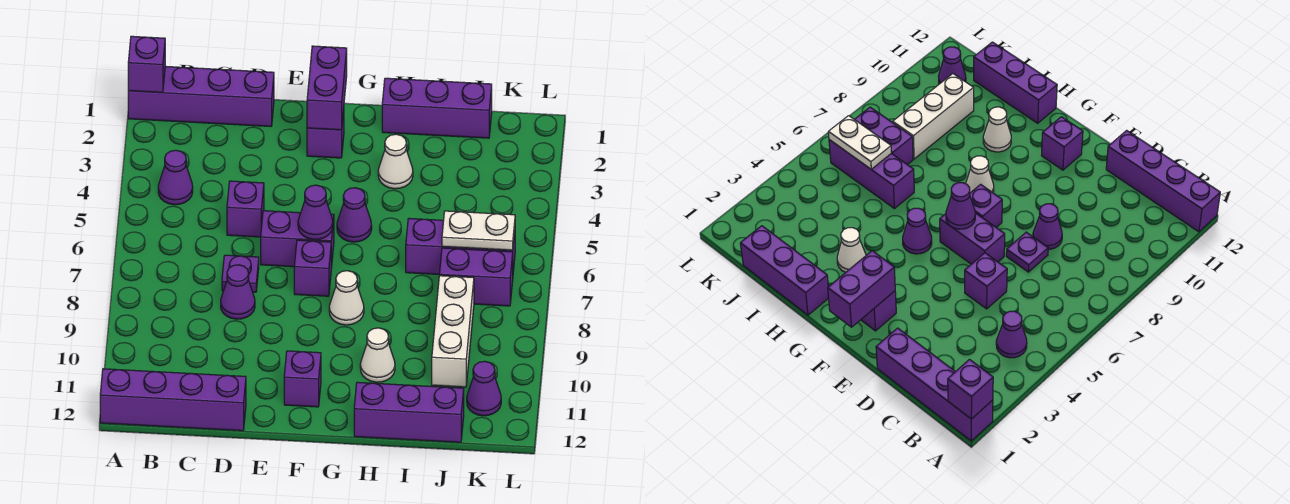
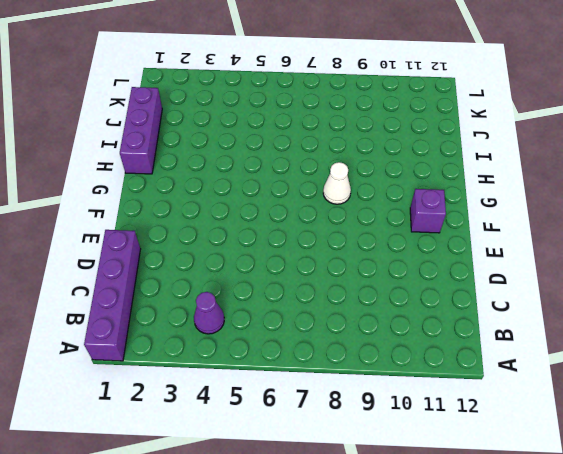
none -> purple brick A12:D12 level 1
none -> purple brick D5 level 1
none -> purple plate D7 level 1

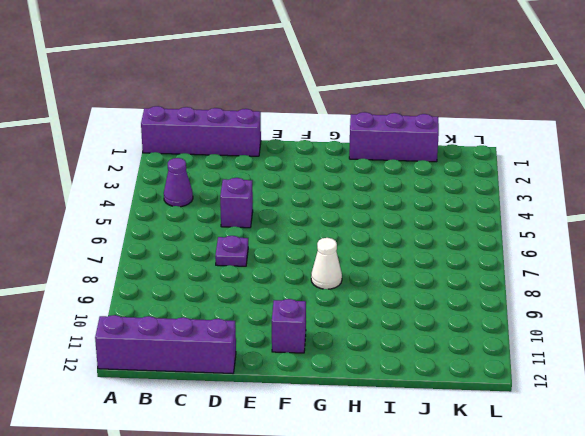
none -> purple cone D8 level 1
none -> purple brick E6:F6 level 1
none -> purple brick F2 level 1

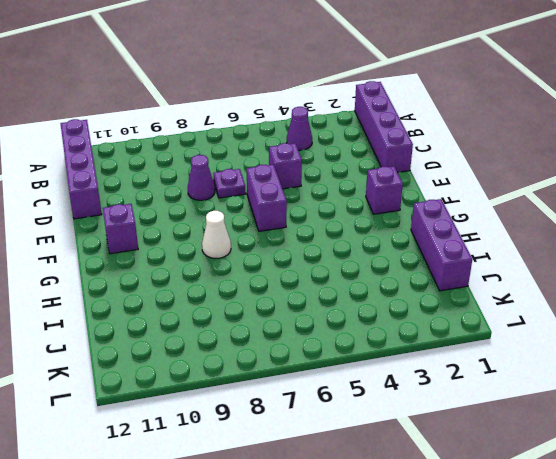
none -> purple brick F7 level 1
none -> purple cone G5 level 1
none -> white cone H3 level 1

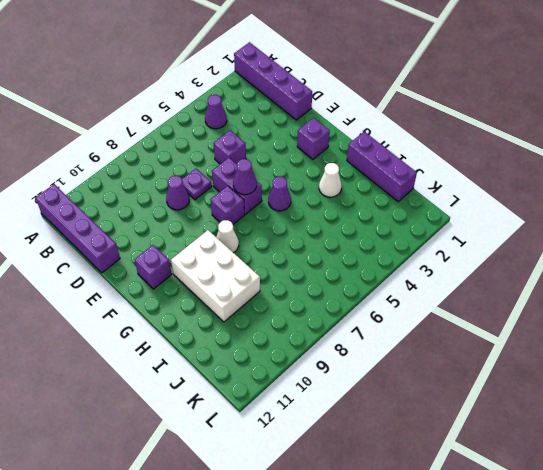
white brick G9:I10 level 1 -> white cone H10 level 1
none -> purple brick H12:J12 level 1
none -> purple brick I6:K6 level 1
none -> purple brick J7:K7 level 1

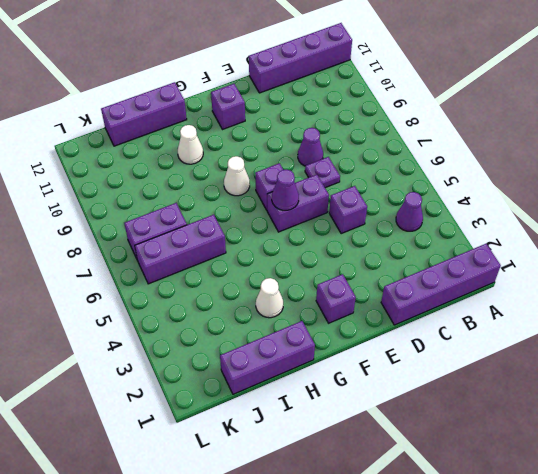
none -> purple cone G5 level 1
none -> white brick J8:J10 level 1
none -> purple cone K11 level 1

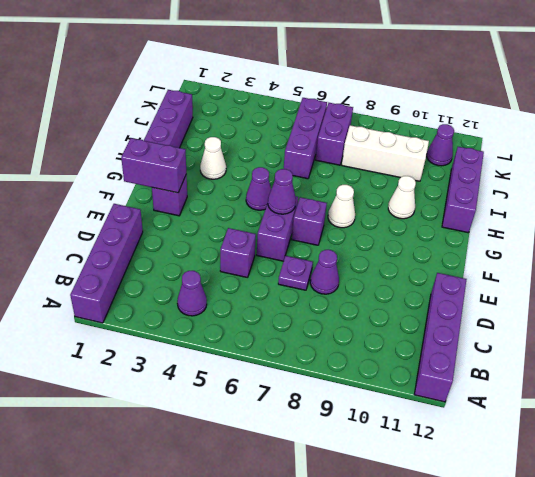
none -> purple brick F11 level 1
none -> purple brick A1 level 2
none -> white plate J6:K6 level 2

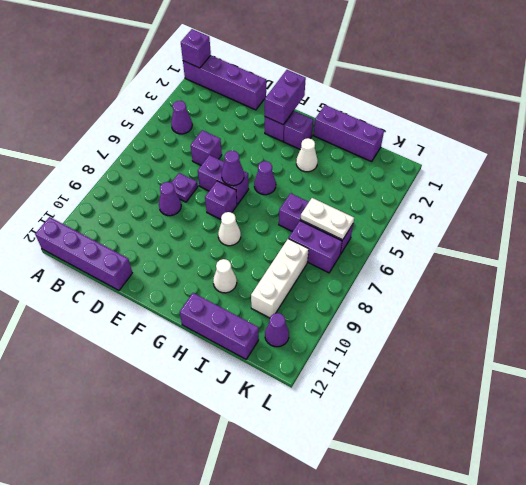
purple brick G2 level 1 -> purple brick F11 level 1

